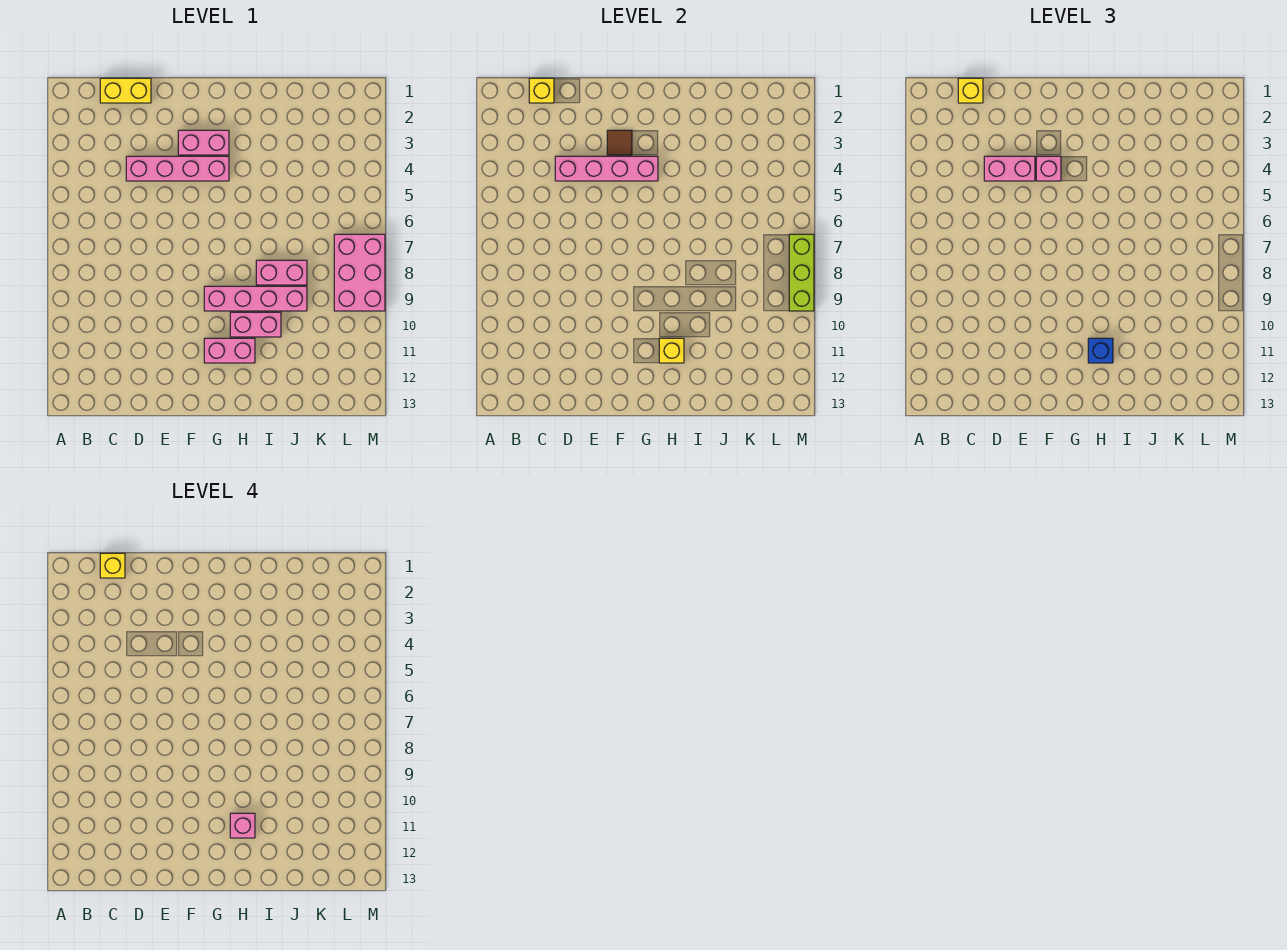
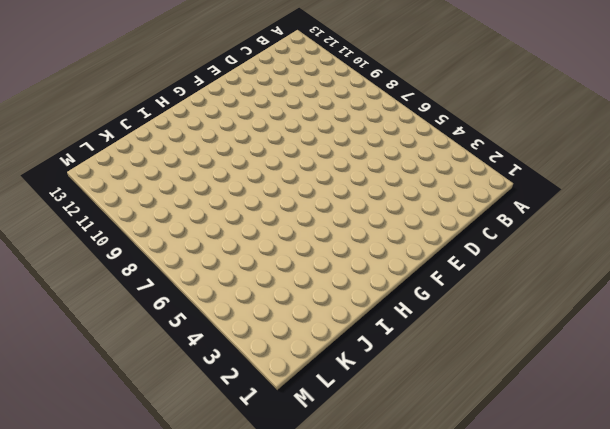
none -> yellow brick C1:D1 level 1
none -> pink brick D4:G4 level 1
none -> pink brick F3:G3 level 1

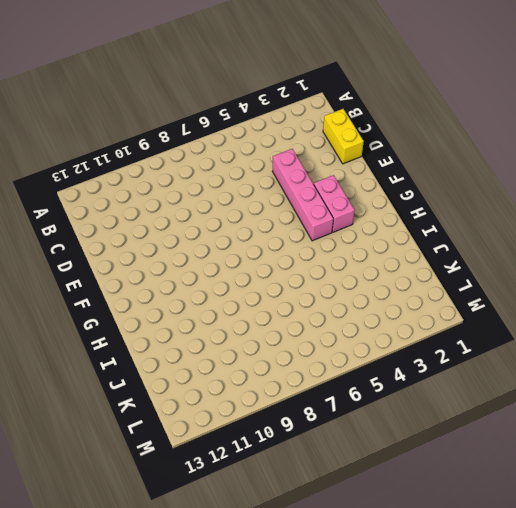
none -> pink brick G9:J9 level 1
none -> pink brick G11:H11 level 1
none -> pink brick H10:I10 level 1

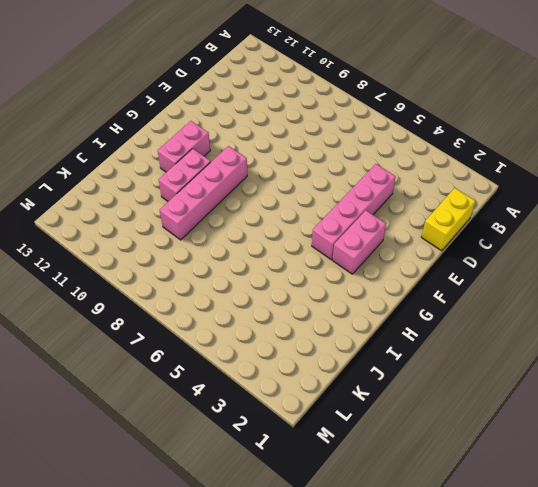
none -> pink brick I8:J8 level 1
none -> pink brick L7:M9 level 1
none -> yellow brick C1 level 2

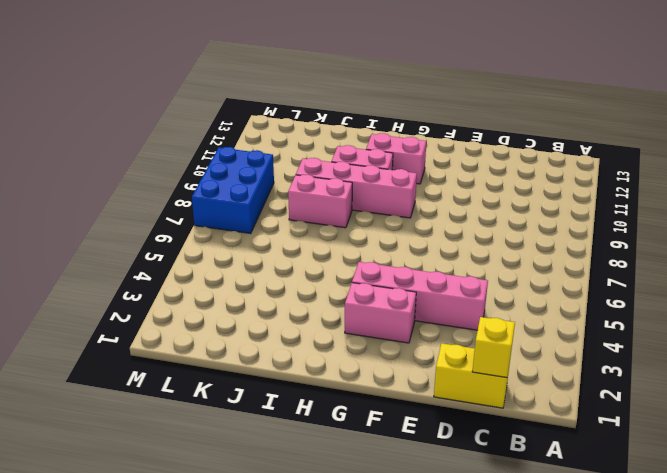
blue brick L7:M9 level 1 -> pink brick L7:M9 level 1
none -> pink brick D4:G4 level 2
none -> brown tile F3 level 2
none -> yellow brick H11 level 2

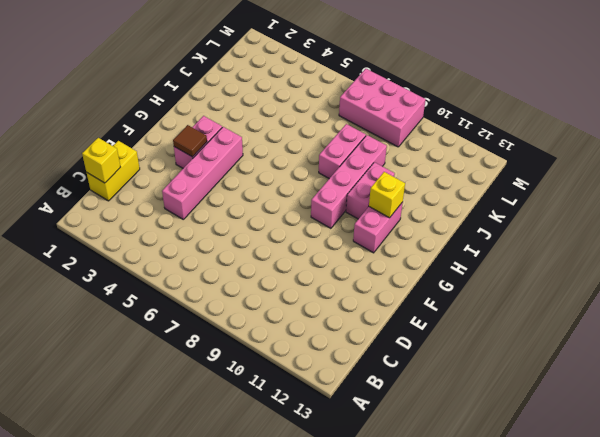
none -> pink brick D4:G4 level 2
none -> lime brick M7:M9 level 2
none -> yellow brick C1 level 3

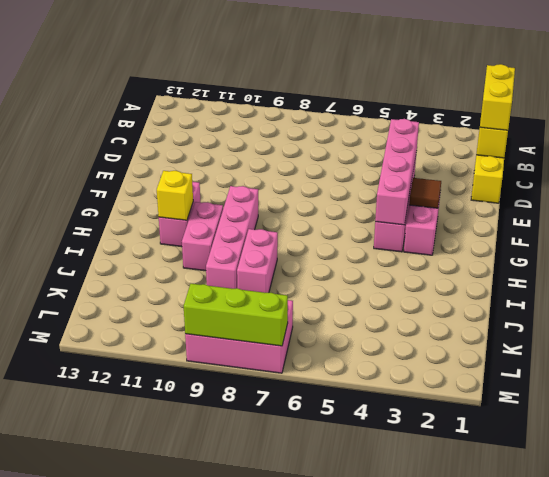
yellow brick B1:C1 level 3 -> yellow brick C1 level 3
none -> pink brick D4:E4 level 3
none -> pink brick F4 level 3
none -> blue brick H11 level 3

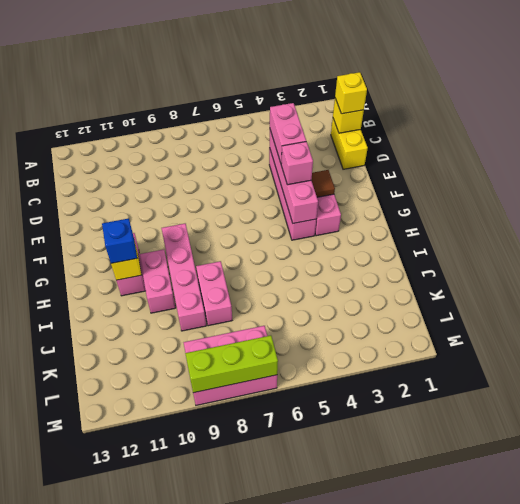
none -> yellow brick C1 level 4
none -> pink brick H11 level 4

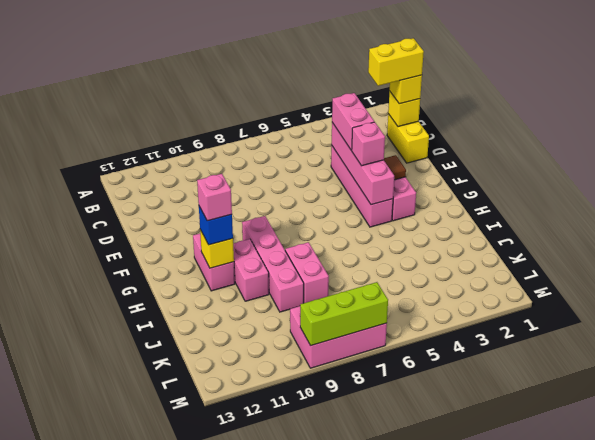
yellow brick C1:C2 level 4 -> yellow brick C1 level 4

